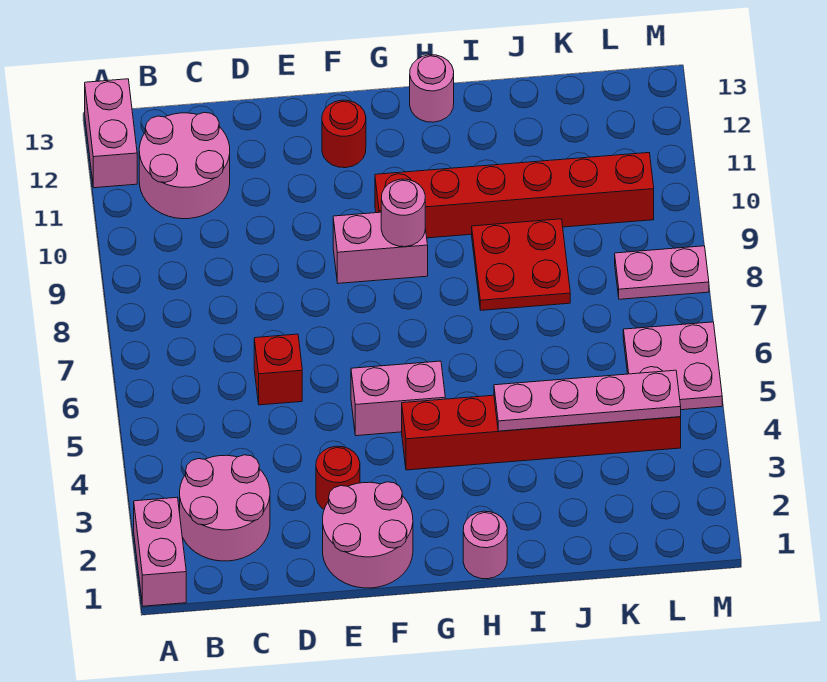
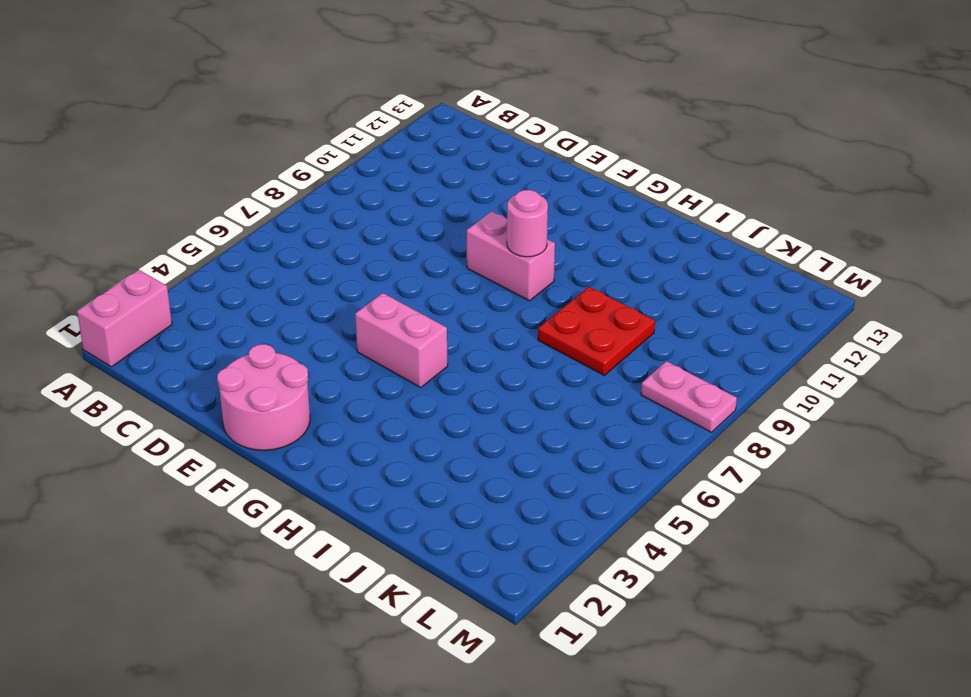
none -> pink brick A12:A13 level 1
none -> pink round brick B2:C3 level 1
none -> pink round brick B11:C12 level 1

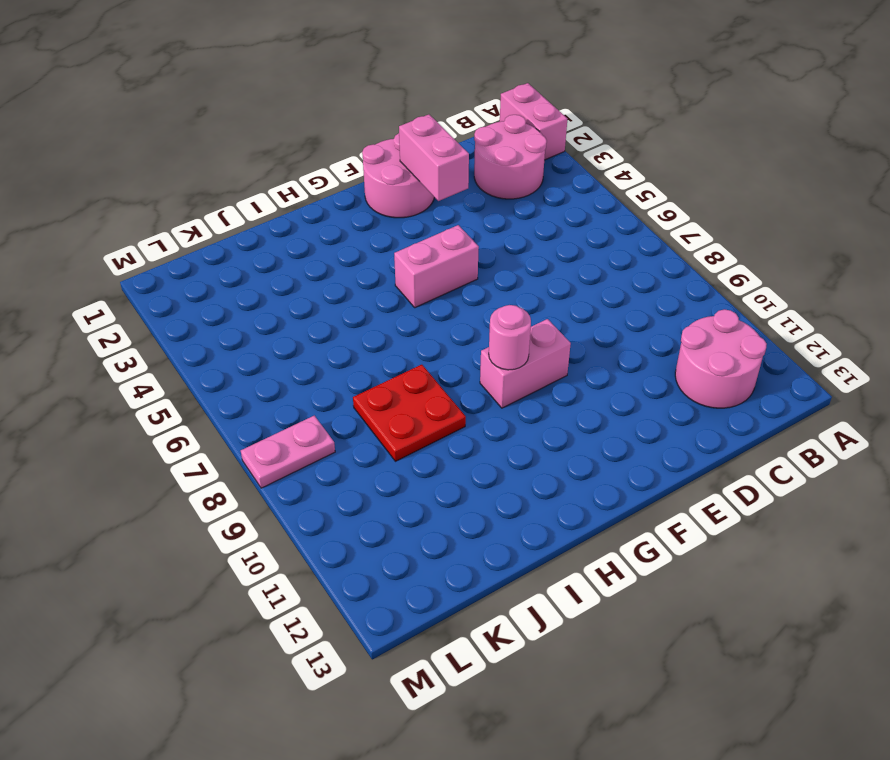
pink brick E2:E3 level 2 -> pink brick A12:A13 level 1
none -> red brick D6 level 1
none -> red round brick E3 level 1
none -> red round brick F12 level 1

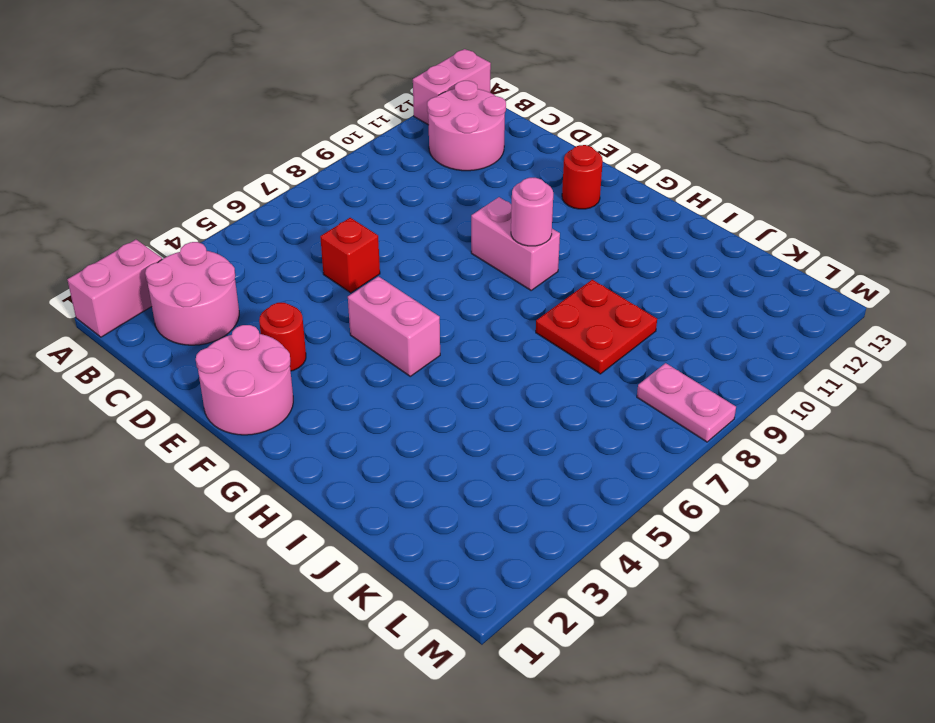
none -> red brick G4:L4 level 1
none -> red brick G10:L10 level 1
none -> pink round brick H1 level 1

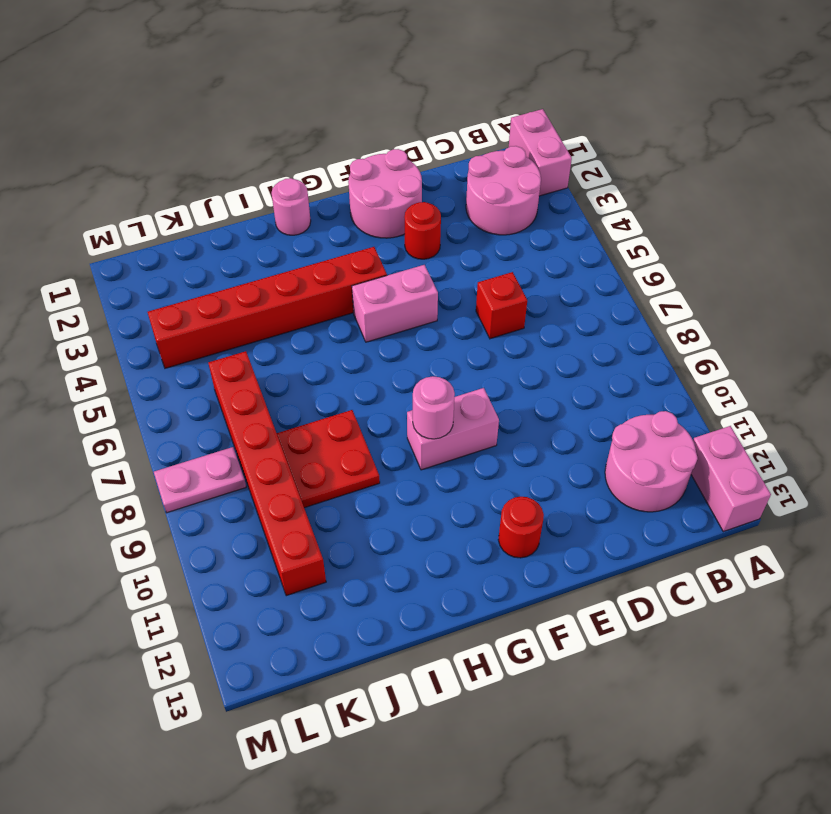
red brick K6:K11 level 1 -> red brick G10:L10 level 1
none -> pink round brick H13 level 1
none -> pink plate L5:M6 level 1
none -> pink plate I4:L4 level 2

